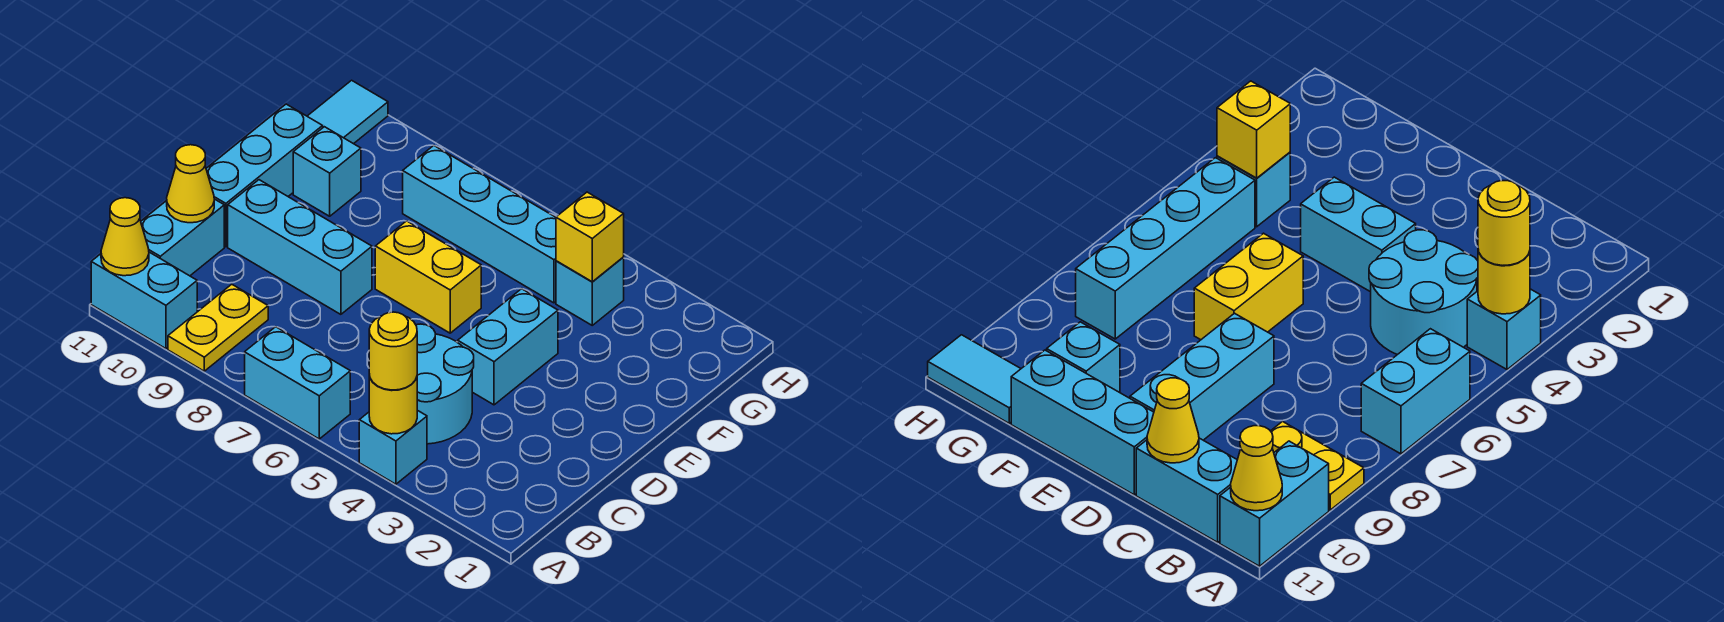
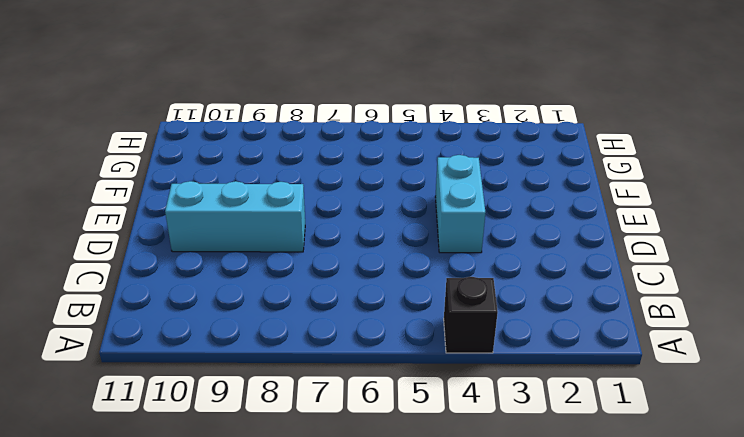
black brick A4 level 1 -> cyan brick A4 level 1
none -> cyan brick A6:A7 level 1
none -> yellow plate A9:B9 level 1
none -> cyan brick A10:A11 level 1

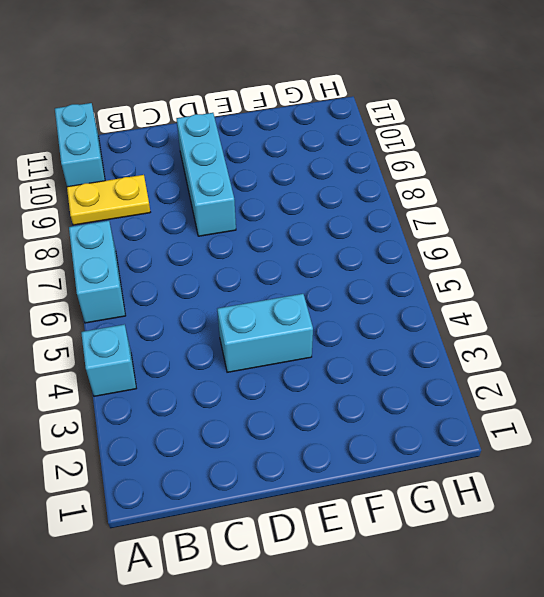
none -> cyan round brick B4:C5 level 1
none -> cyan brick B11:C11 level 1
none -> cyan brick D11:F11 level 1

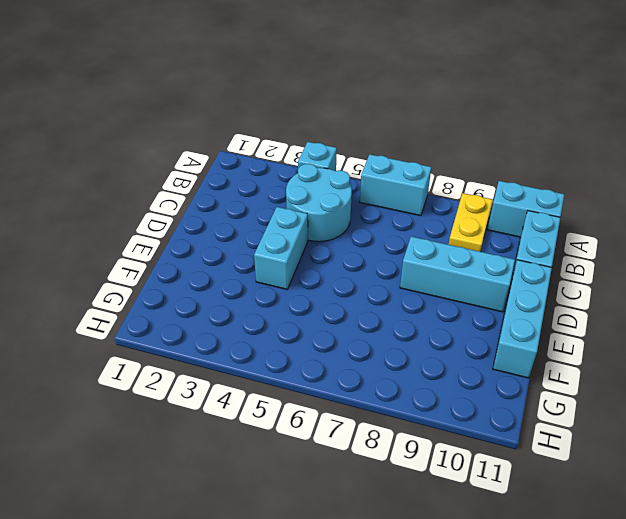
none -> yellow brick E6:E7 level 1
none -> cyan brick F10 level 1
none -> cyan brick G4 level 1

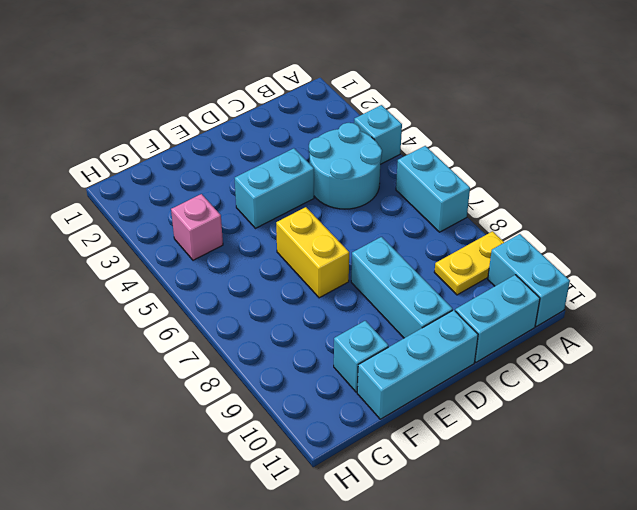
pink brick G4 level 1 -> cyan brick G4 level 1
none -> cyan brick G5:G8 level 1
none -> cyan tile G11:H11 level 1
none -> yellow round brick A4 level 2

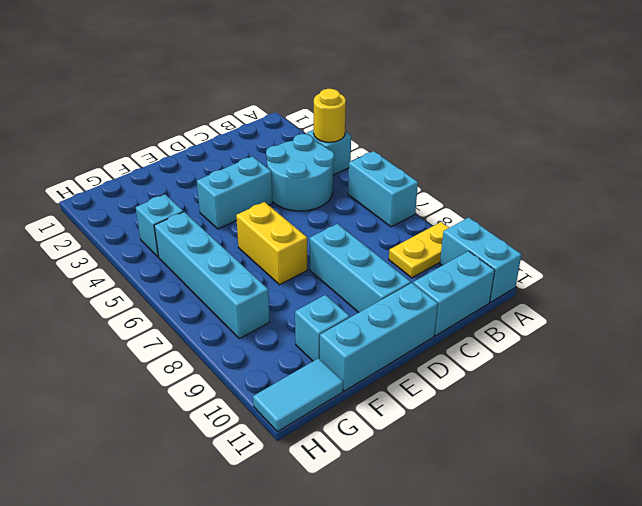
none -> yellow cone A11 level 2
none -> yellow cone C11 level 2
none -> yellow brick G4 level 2

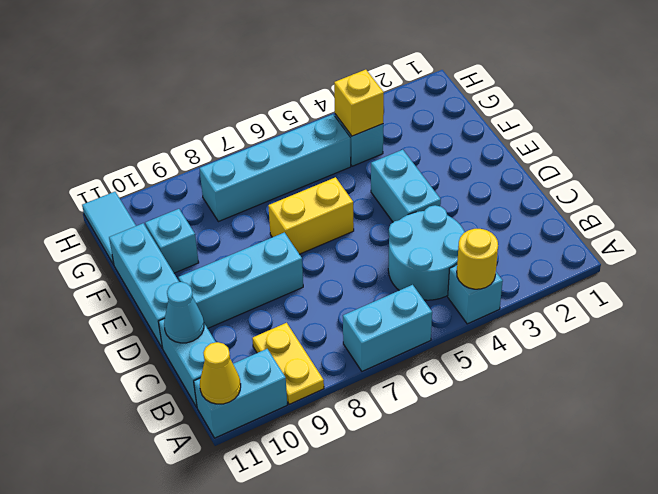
cyan cone C11 level 2 -> yellow cone C11 level 2
none -> yellow round brick A4 level 3

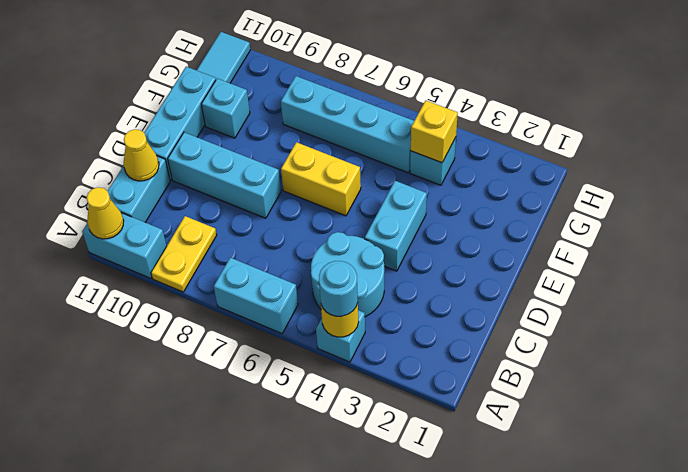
cyan round brick A4 level 3 -> yellow round brick A4 level 3

